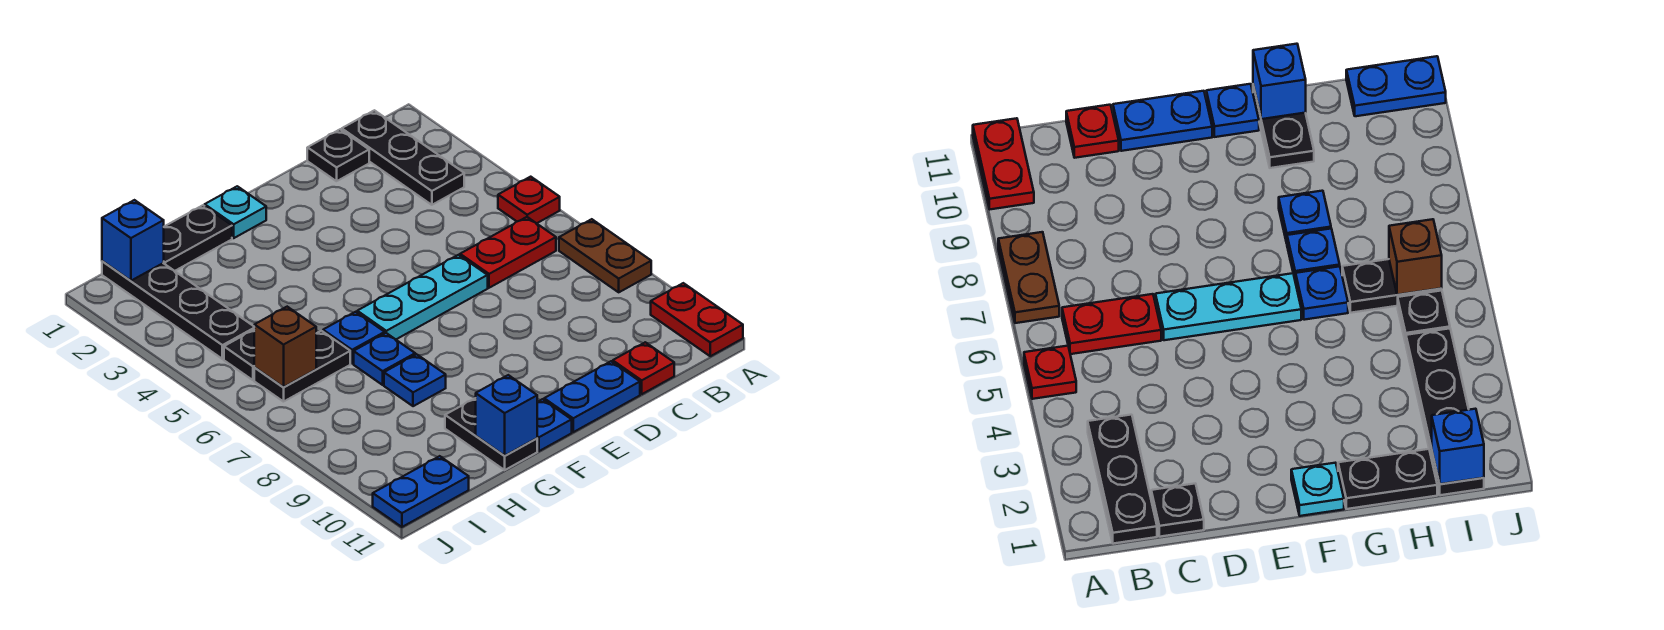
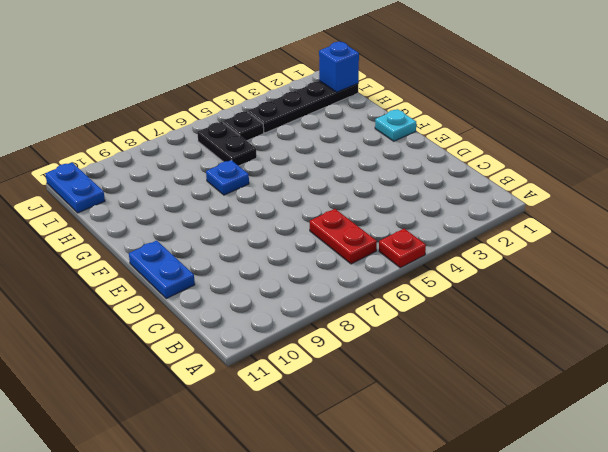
none -> brown plate A7:A8 level 1
none -> red plate A10:A11 level 1
none -> black plate B1:B3 level 1

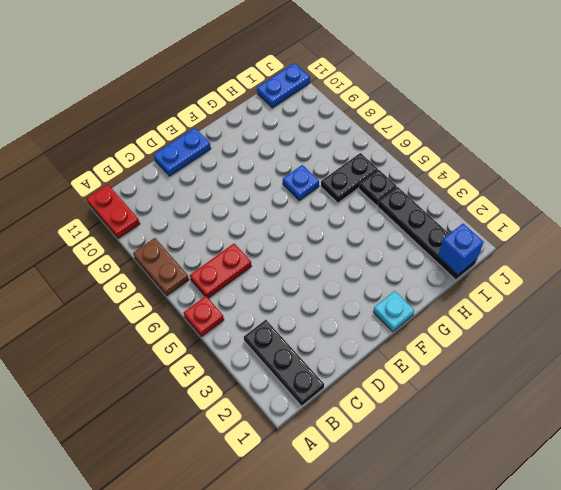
none -> black plate C1 level 1
none -> red plate C11 level 1
none -> cyan plate D6:F6 level 1

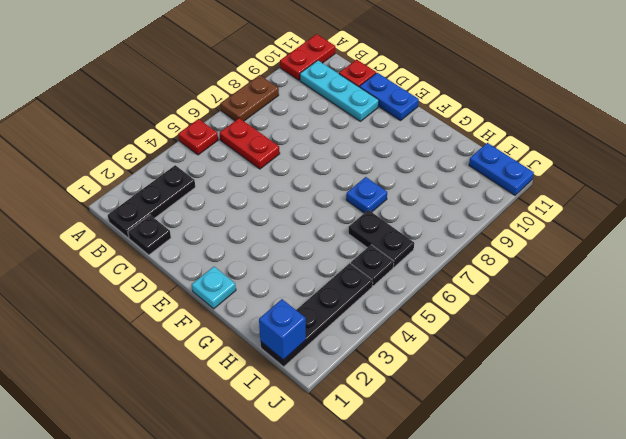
cyan plate B10:D10 level 1 -> cyan plate D6:F6 level 1
none -> blue plate F11 level 1
none -> black plate G1:H1 level 1
none -> blue plate G6 level 1

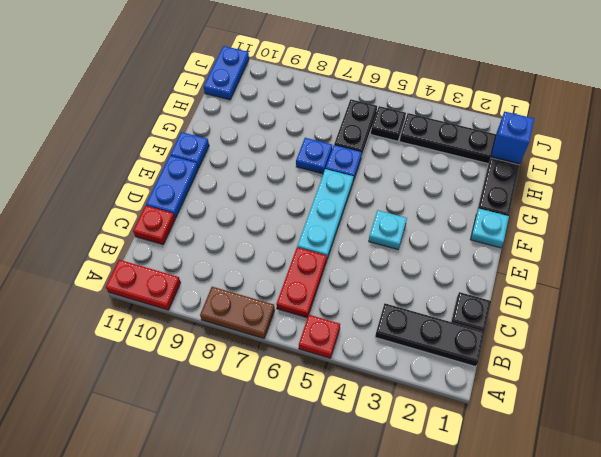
cyan plate E4 level 1 -> none
none -> blue plate G8 level 1
none -> black plate G10:G11 level 1
none -> blue brick G11 level 2

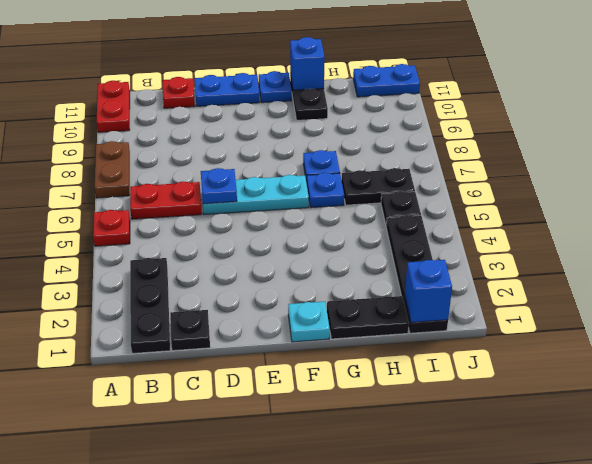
blue plate D6 level 2 -> blue plate G8 level 1
none -> brown brick I6 level 2

